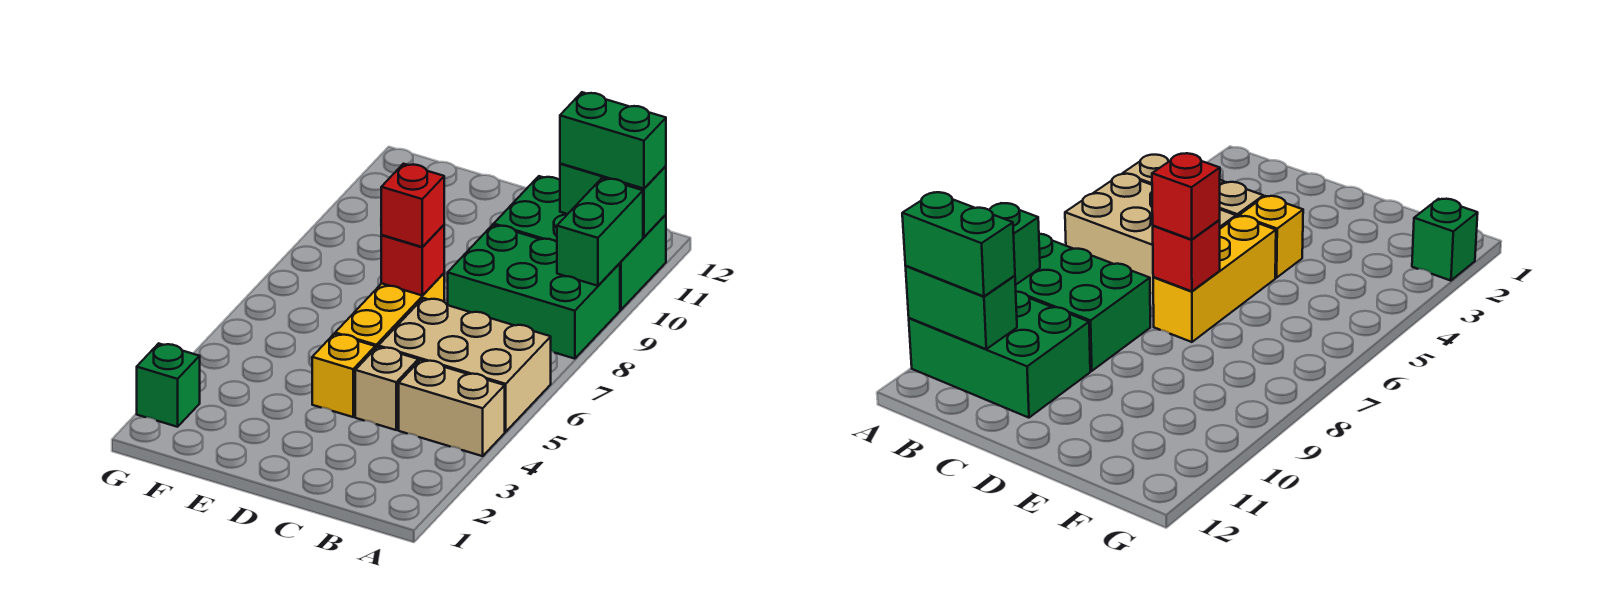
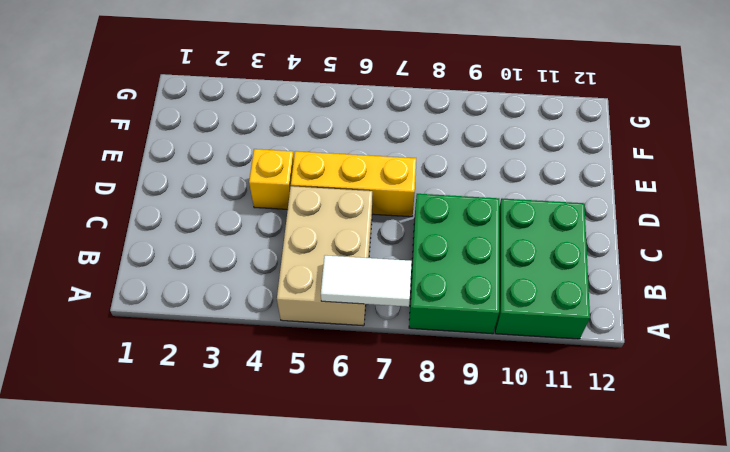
white tile A6:A7 level 2 -> none
none -> tan brick A4:B4 level 1
none -> tan brick C4 level 1
none -> green brick G2 level 1

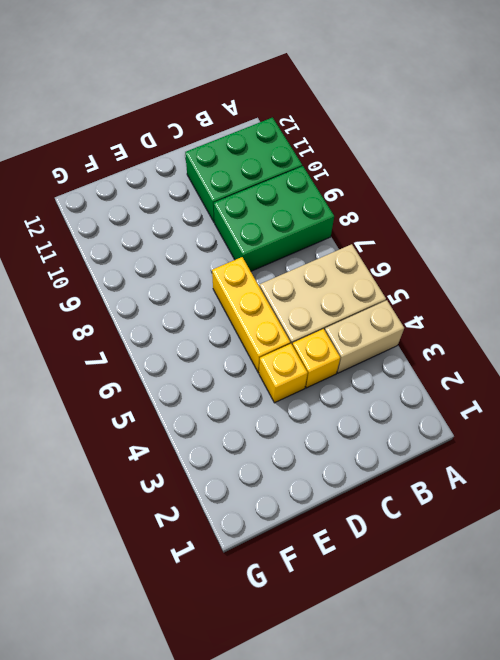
yellow brick C4 level 1 -> tan brick C4 level 1
none -> green brick G2 level 1
none -> green brick A9:A10 level 2
none -> green brick A11:B11 level 2

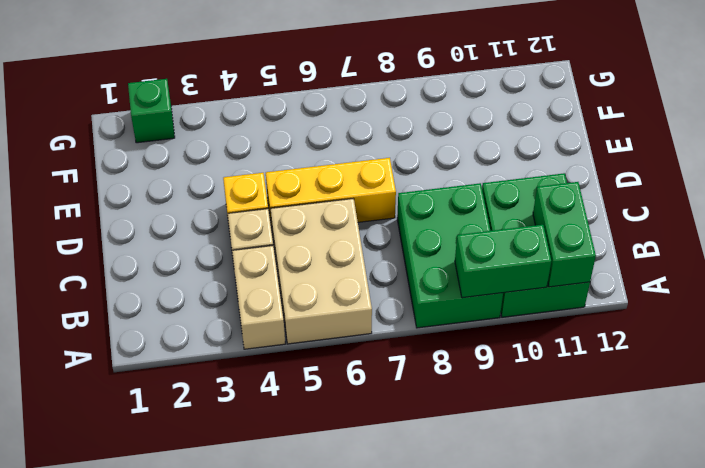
none -> red brick D7 level 2
none -> green brick A11:B11 level 3
none -> red brick D7 level 3

